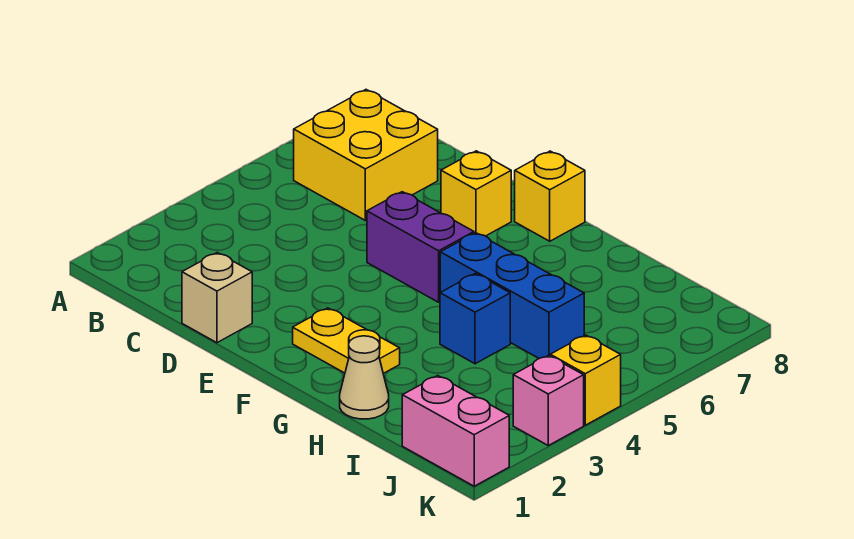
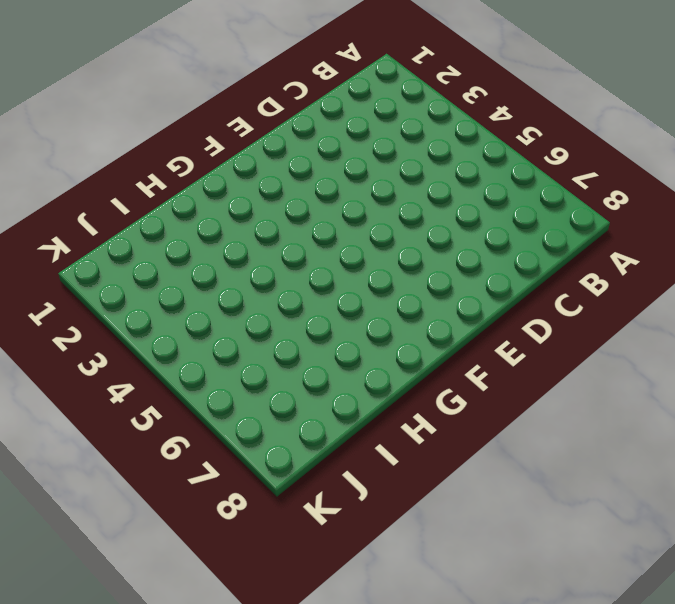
none -> yellow brick B6:C7 level 1
none -> tan brick D1 level 1
none -> purple brick E5:F5 level 1

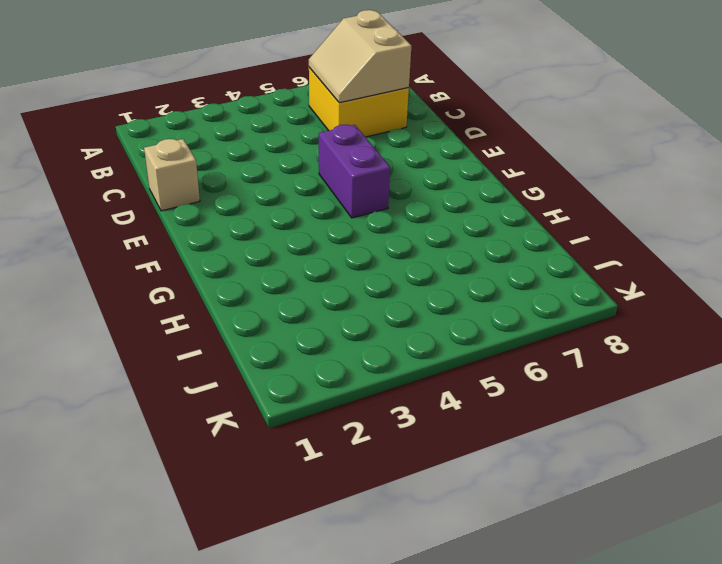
tan slope B6:C7 level 2 top 7 -> none
none -> yellow brick E7 level 1
none -> yellow plate F2:G2 level 1
none -> yellow brick F8 level 1

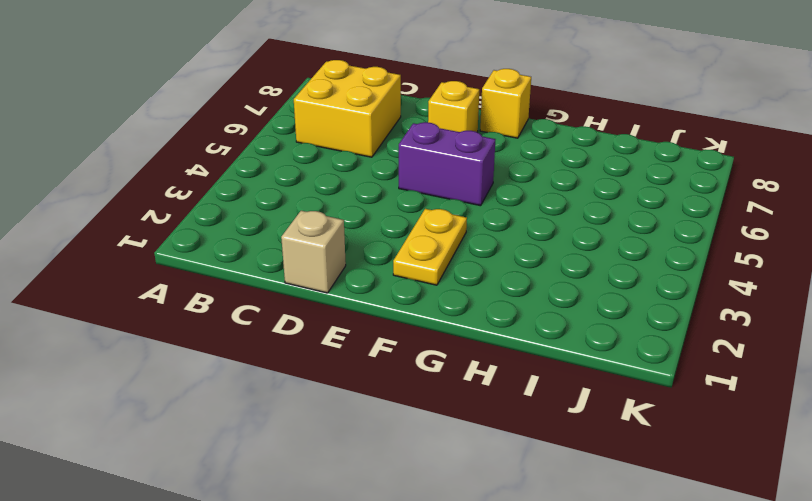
yellow plate F2:F3 level 1 -> yellow plate F2:G2 level 1
none -> blue brick G5:I5 level 1
none -> tan cone H1 level 1
none -> blue brick H4 level 1

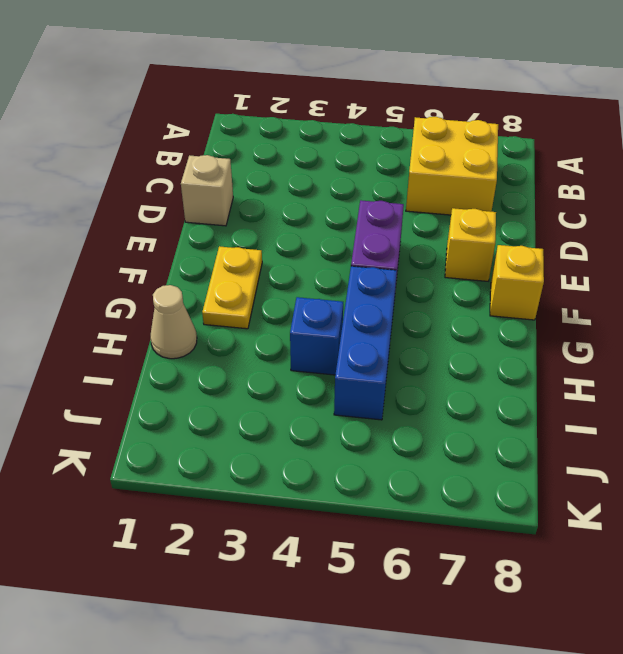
none -> pink brick J1:K1 level 1
none -> pink brick K3 level 1
none -> yellow brick K4 level 1

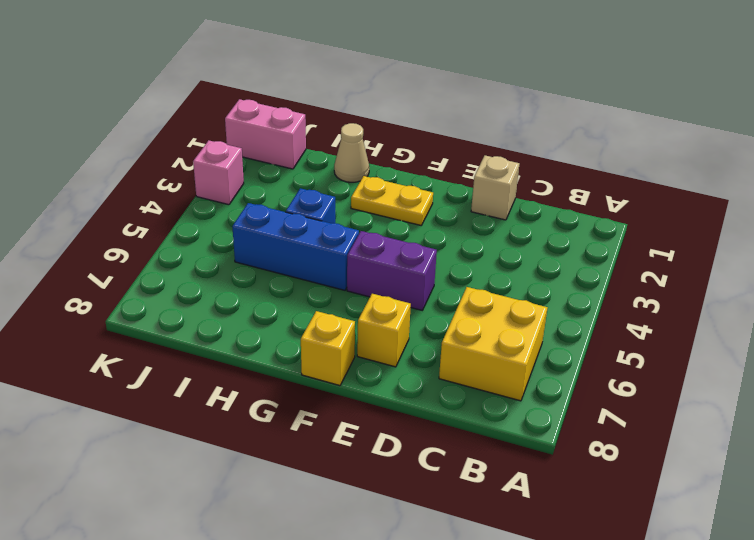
none -> yellow brick K4 level 1

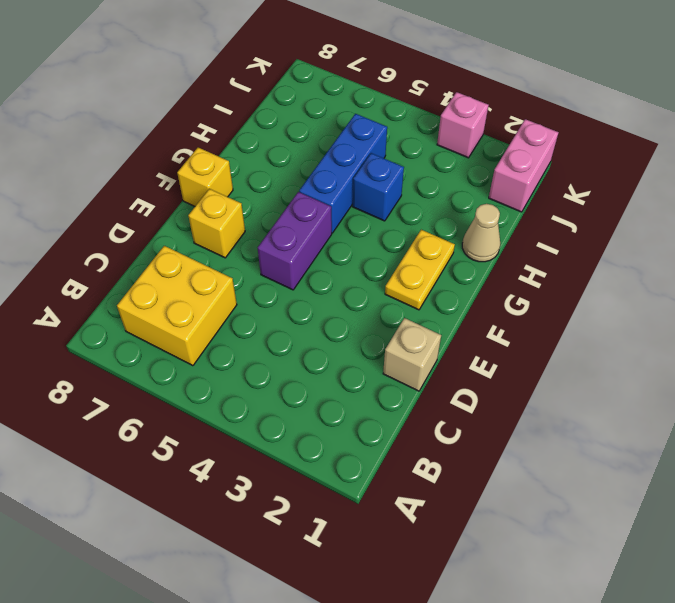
none -> yellow brick K4 level 1

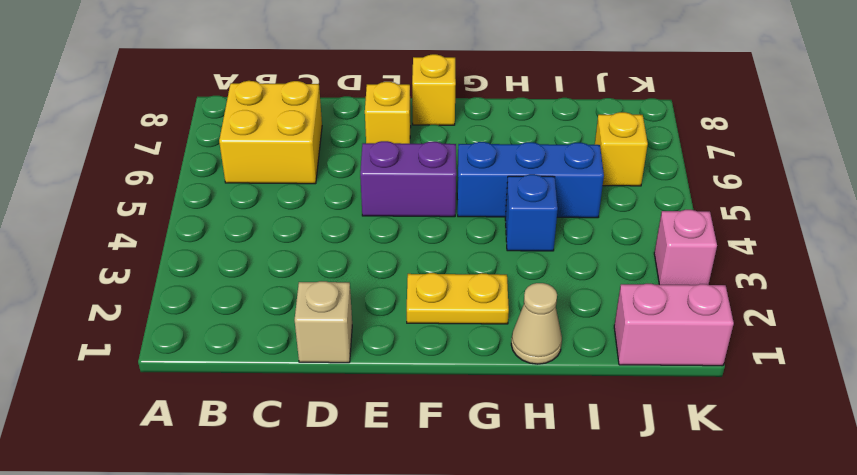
yellow brick J6 level 1 -> yellow brick K4 level 1

